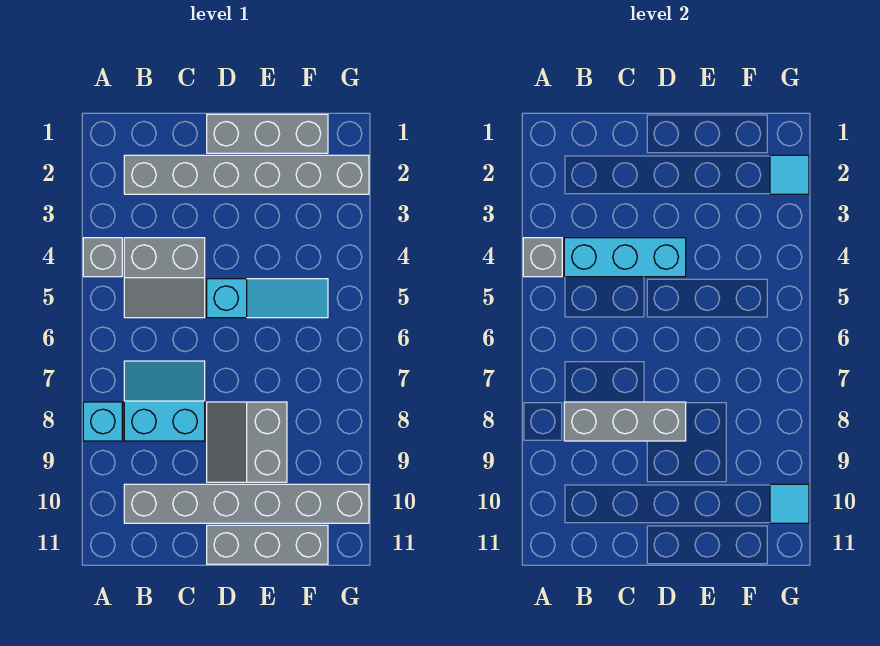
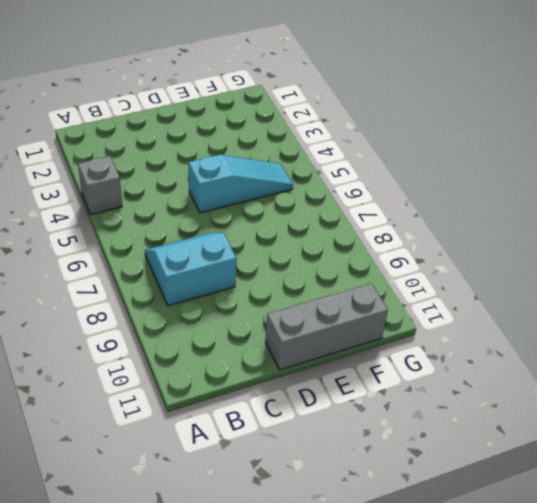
none -> cyan brick A8 level 1
none -> grey brick B2:G2 level 1
none -> grey slope B4:C5 level 1 top 4

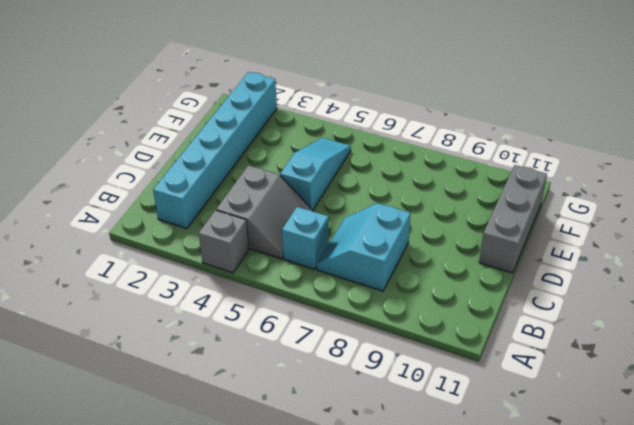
cyan brick B2:G2 level 1 -> grey brick B2:G2 level 1
cyan brick B6 level 1 -> cyan brick A8 level 1
none -> grey brick B10:G10 level 1
none -> grey brick D1:F1 level 1
none -> grey slope D8:E9 level 1 top E

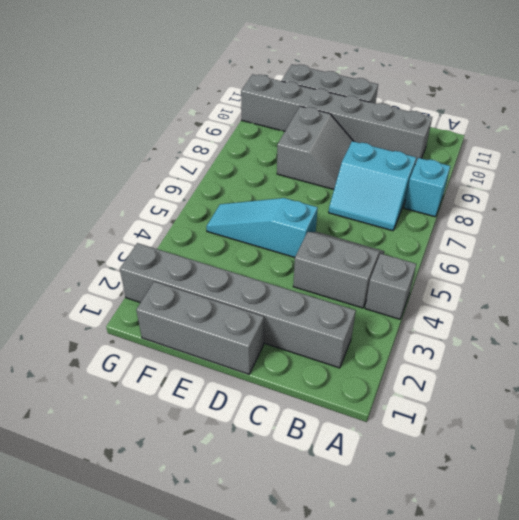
none -> grey brick A4 level 2
none -> cyan brick B4:D4 level 2
none -> grey brick B8:D8 level 2

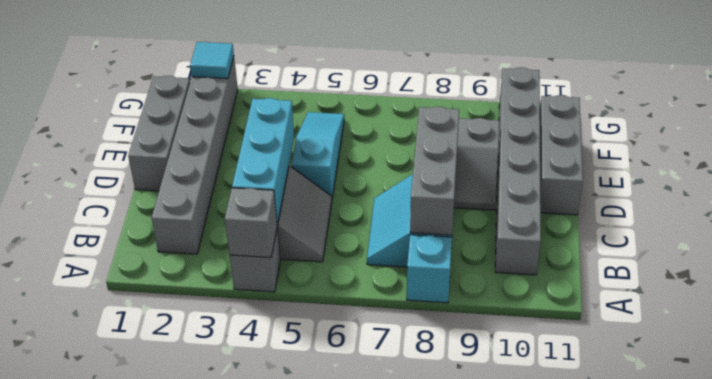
none -> cyan tile G10 level 2

